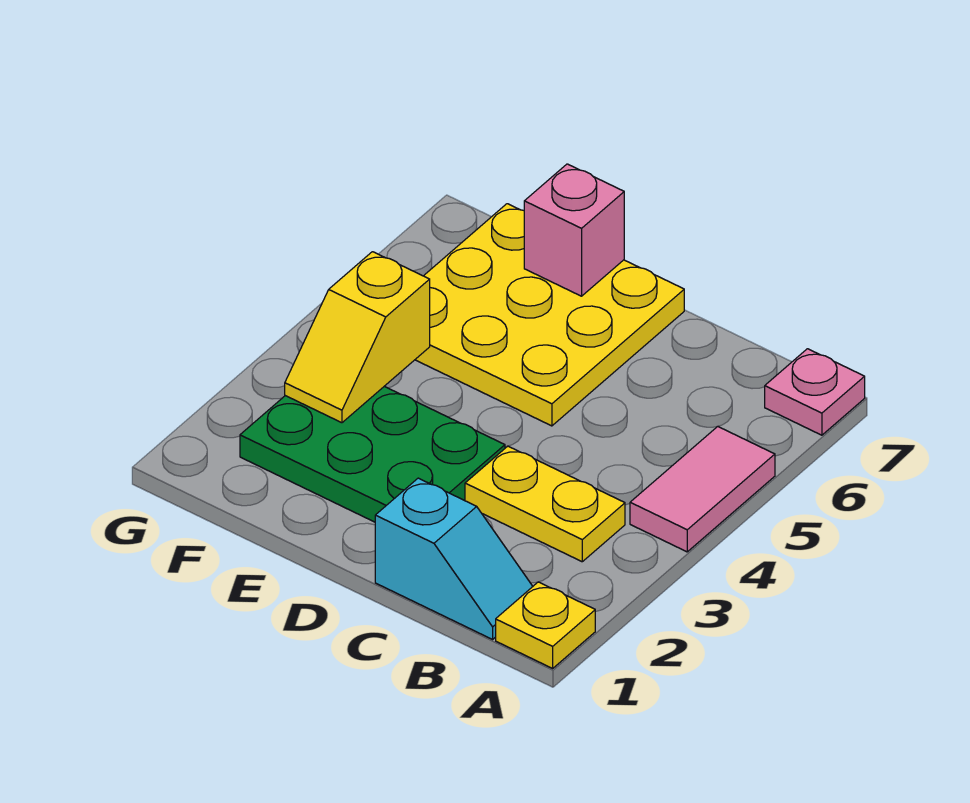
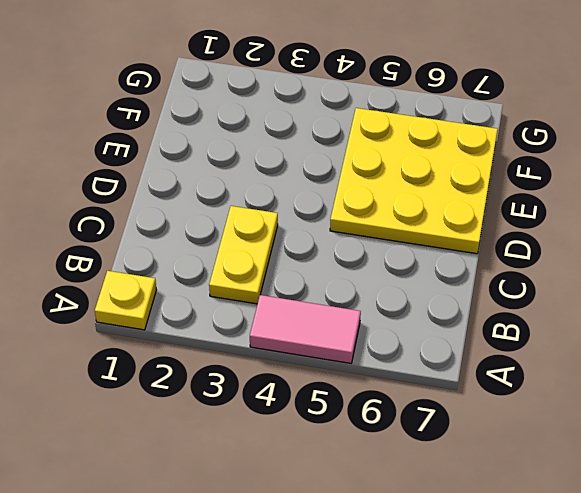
none -> pink plate A7 level 1
none -> cyan slope B1:C1 level 1 top C

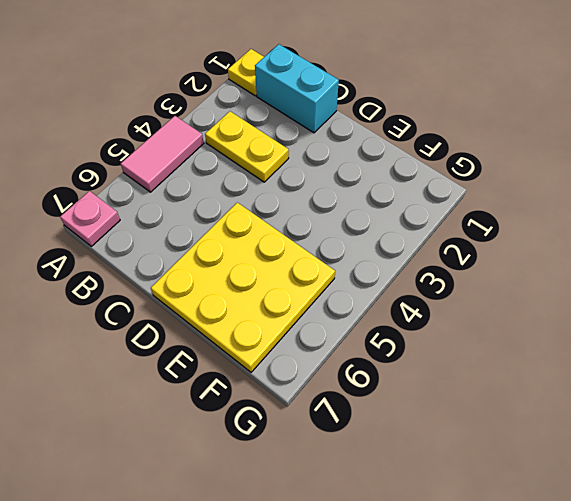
cyan brick B1:C1 level 1 -> cyan slope B1:C1 level 1 top C
none -> green plate D2:F3 level 1
none -> pink brick E7 level 2

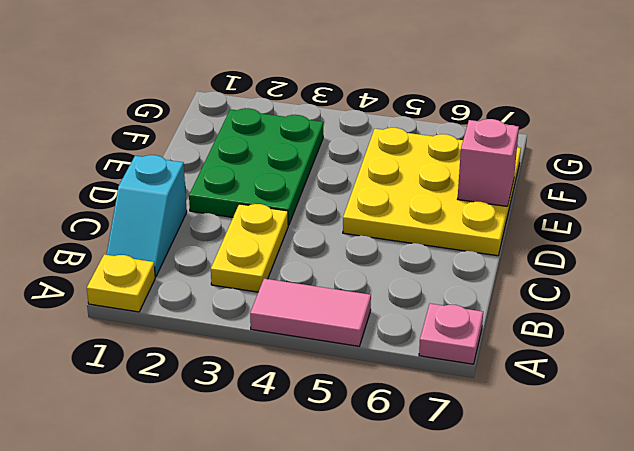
none -> yellow slope F3:F4 level 2 top 4

